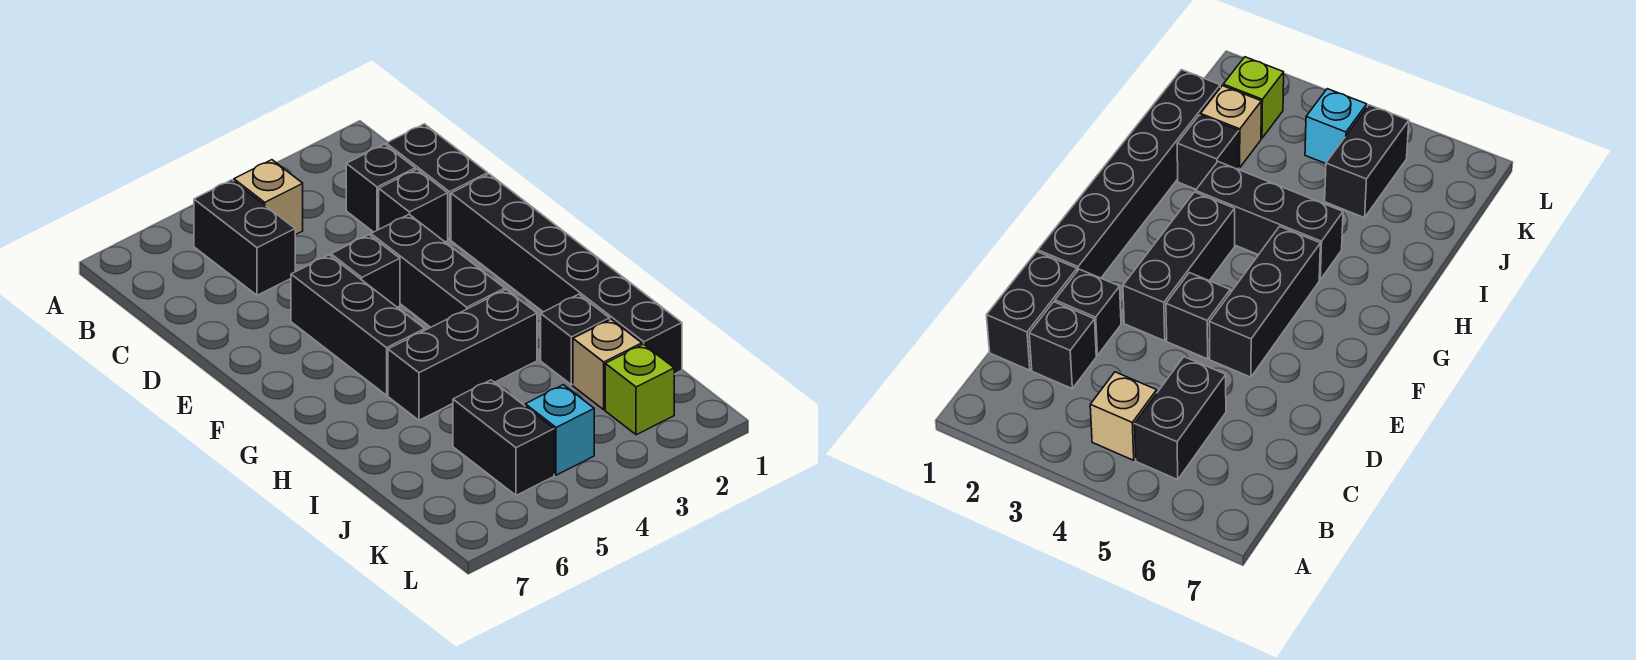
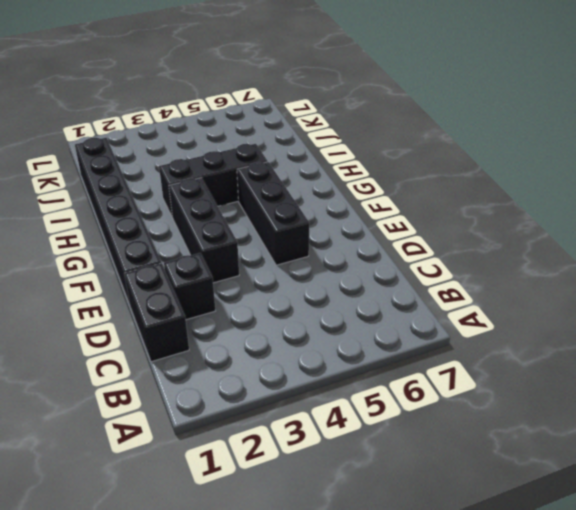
none -> tan brick B4 level 1
none -> black brick B5:C5 level 1
none -> black brick C2 level 1

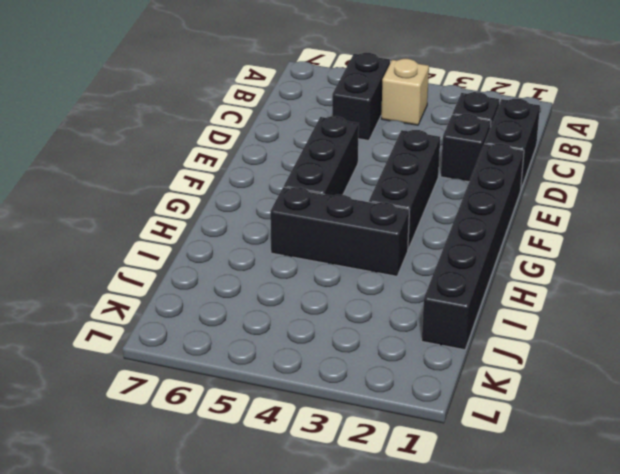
none -> black brick E4 level 1
none -> black brick I2 level 1
none -> tan brick J2 level 1

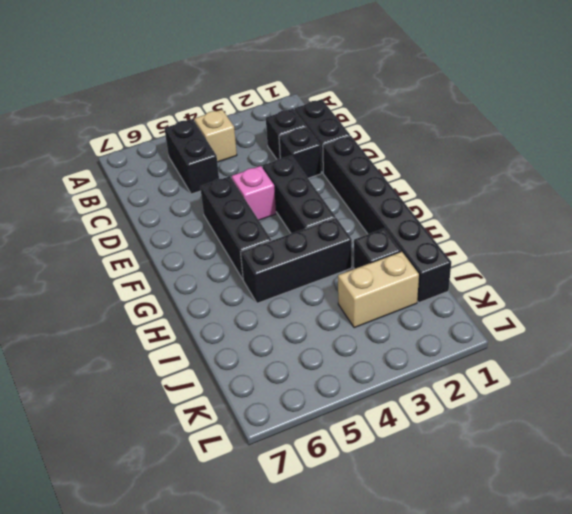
pink brick E4 level 1 -> black brick E4 level 1
tan brick J2:J3 level 1 -> tan brick J2 level 1
none -> black brick J5:K5 level 1
none -> lime brick K2 level 1
none -> cyan brick K4 level 1

